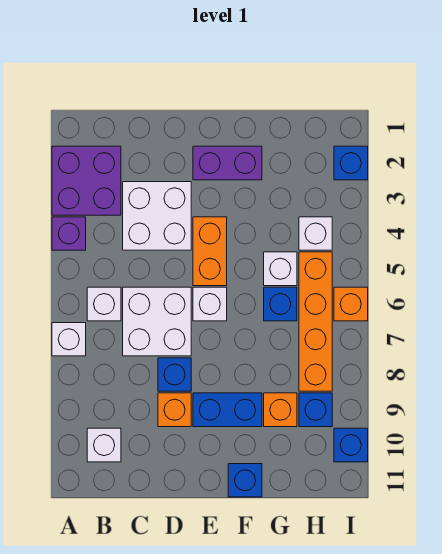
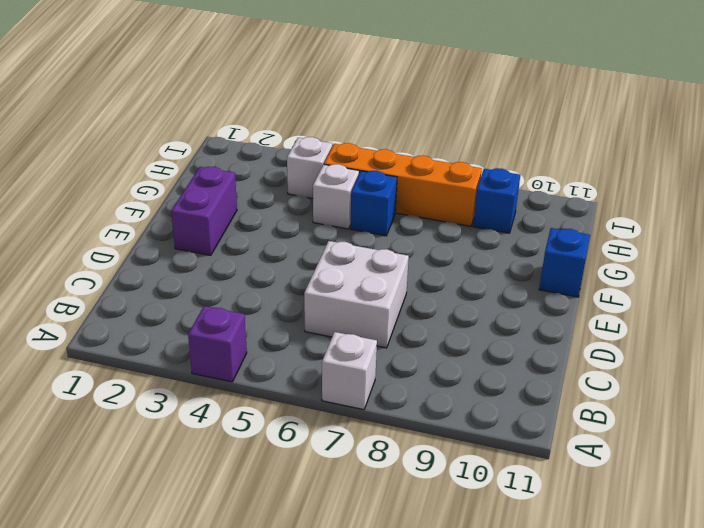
none -> purple brick A2:B3 level 1
none -> white brick B6 level 1
none -> white brick B10 level 1

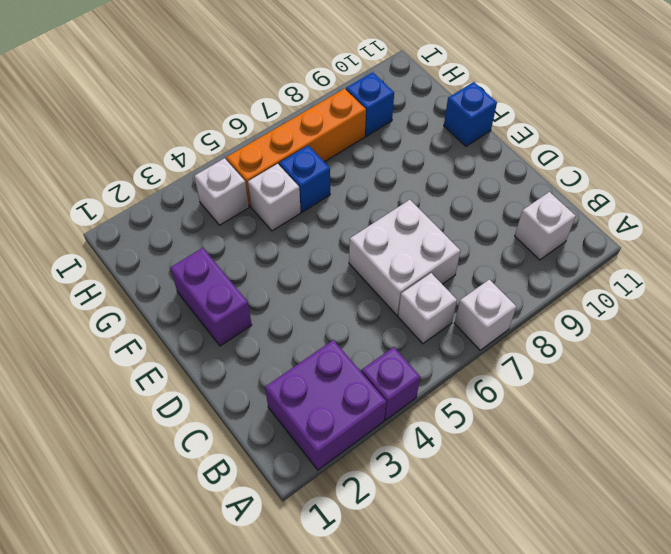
none -> white brick C3:D4 level 1
none -> blue brick D8 level 1
none -> orange brick D9 level 1

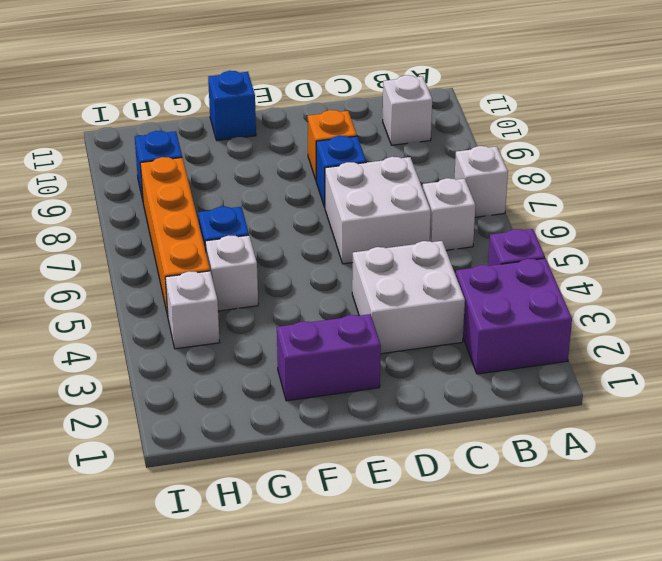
none -> orange brick E4:E5 level 1
none -> white brick E6 level 1
none -> blue brick E9:F9 level 1

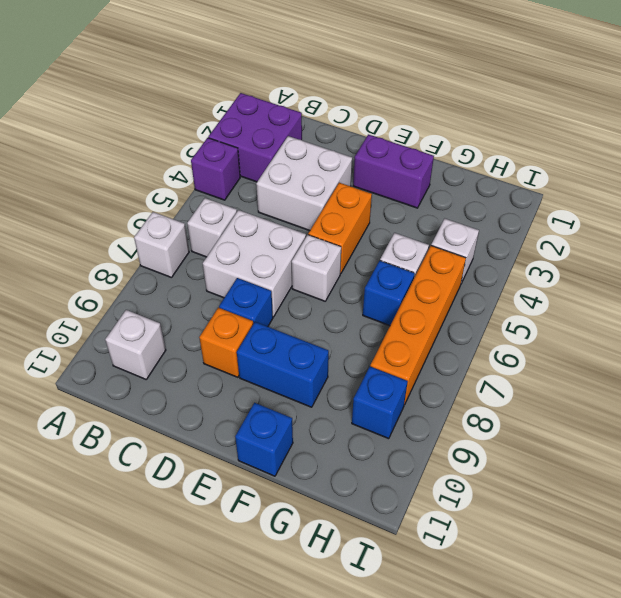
none -> orange brick G9 level 1
none -> blue brick I2 level 1
none -> orange brick I6 level 1

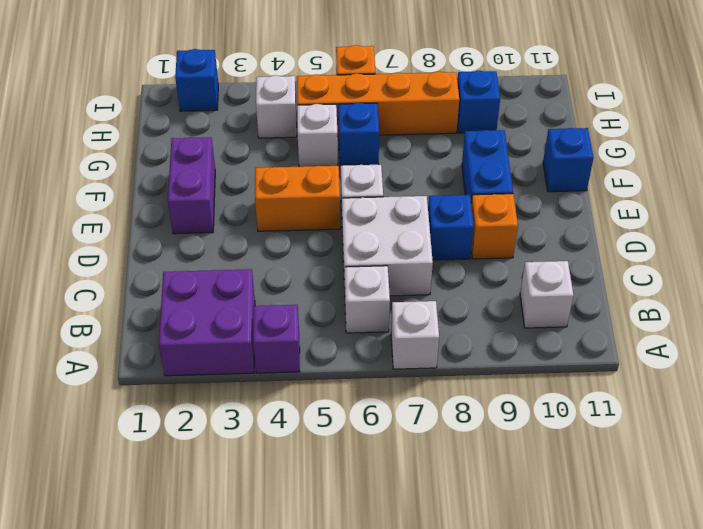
none -> white brick C3:D4 level 1
none -> orange brick G9 level 1
none -> blue brick I10 level 1

